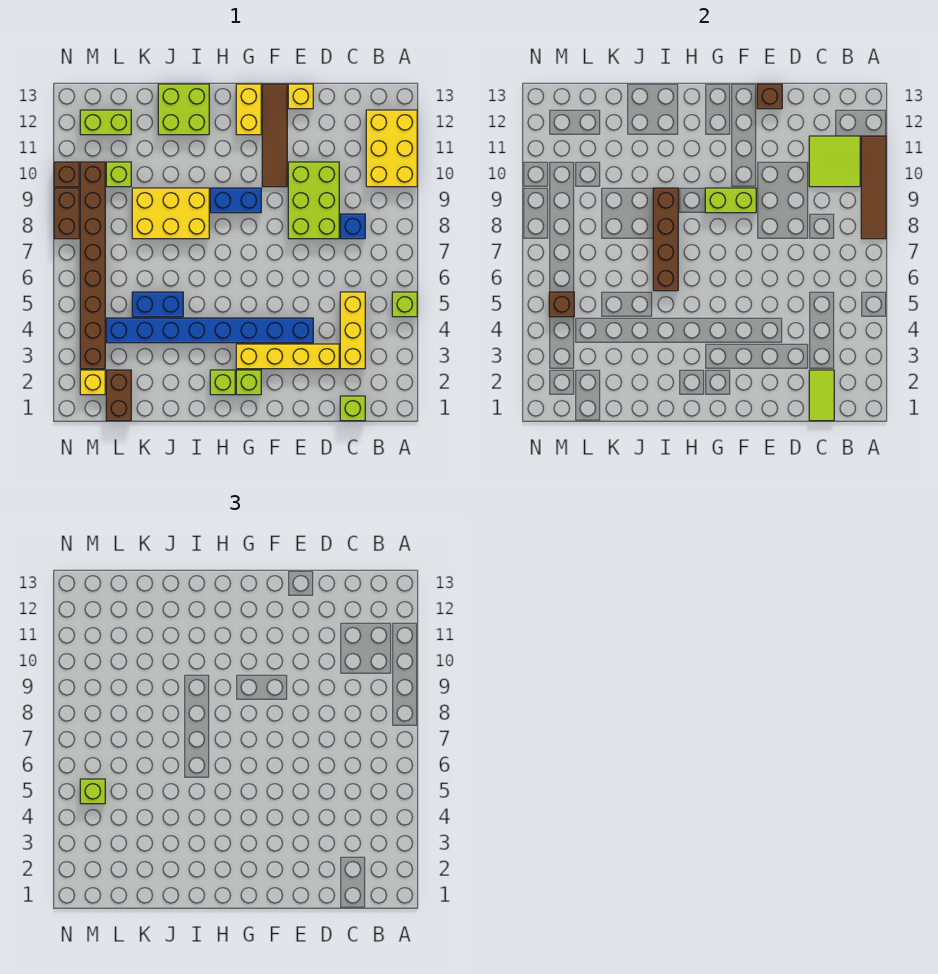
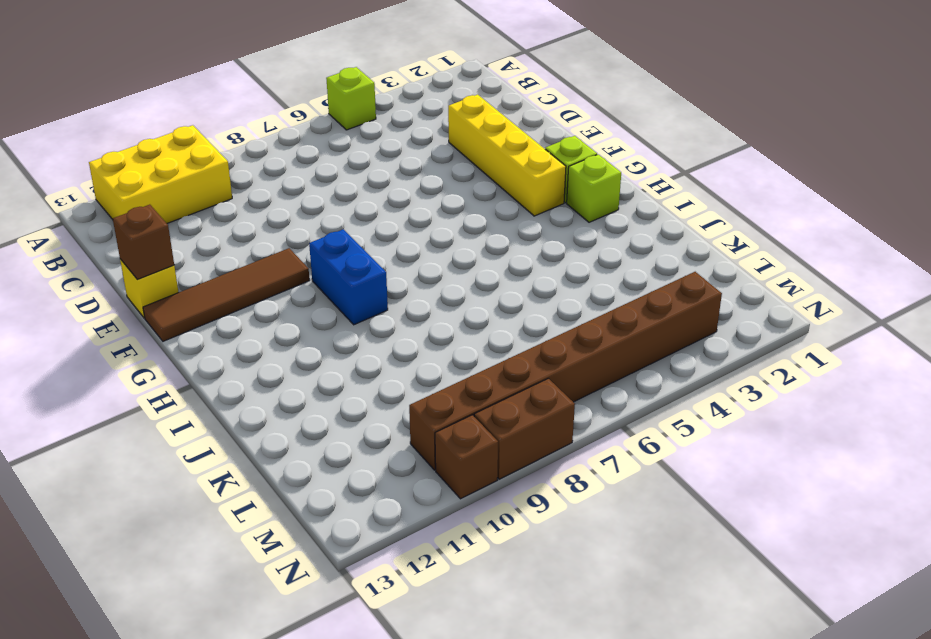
none -> lime brick C1 level 1
none -> yellow brick C3:C5 level 1
none -> blue brick C8 level 1
none -> lime brick D8:E10 level 1

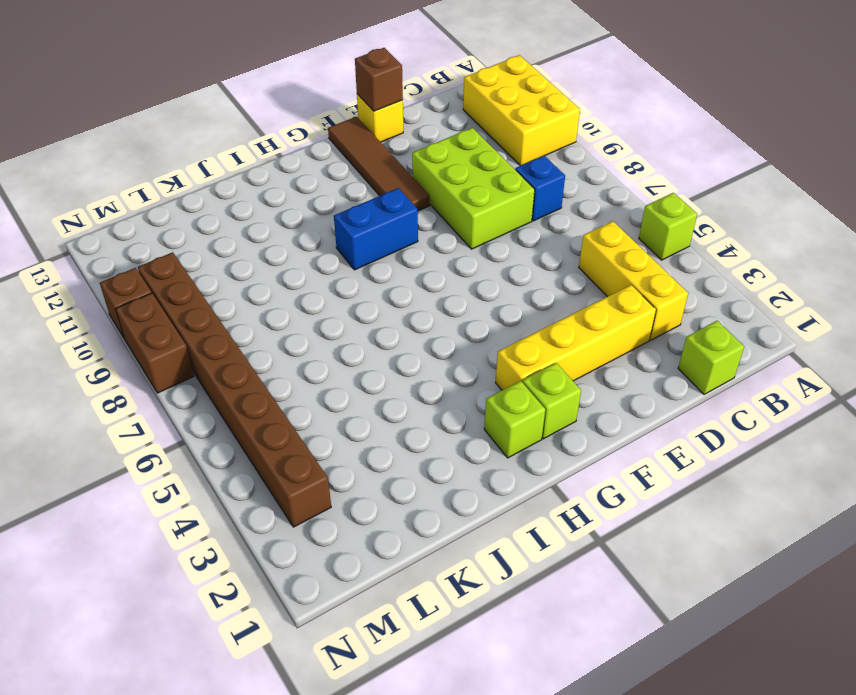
none -> blue brick E4:L4 level 1
none -> yellow brick G12:G13 level 1
none -> yellow brick I8:K9 level 1
none -> lime brick I12:J13 level 1

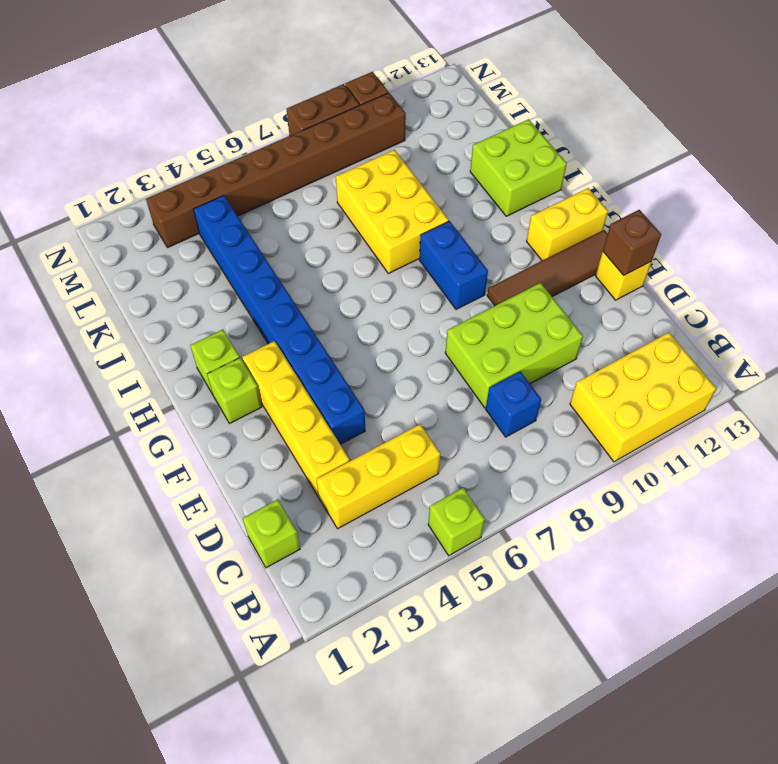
none -> blue brick J5:K5 level 1
none -> brown brick L1:L2 level 1
none -> lime brick L10 level 1
none -> lime brick L12:M12 level 1

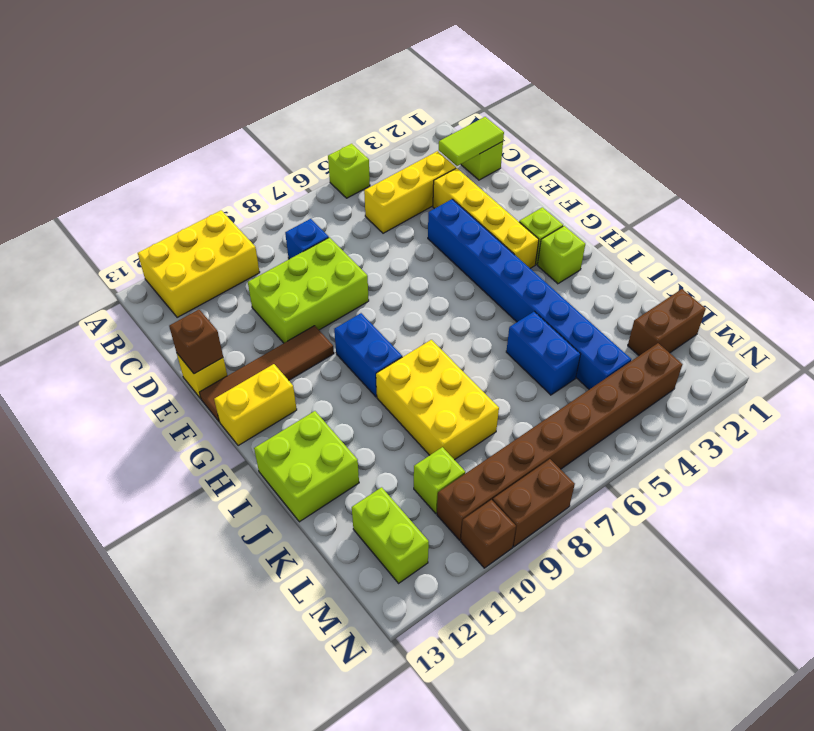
none -> yellow brick M2 level 1
none -> brown tile A8:A11 level 2
none -> lime tile B10:C11 level 2
none -> lime brick F9:G9 level 2

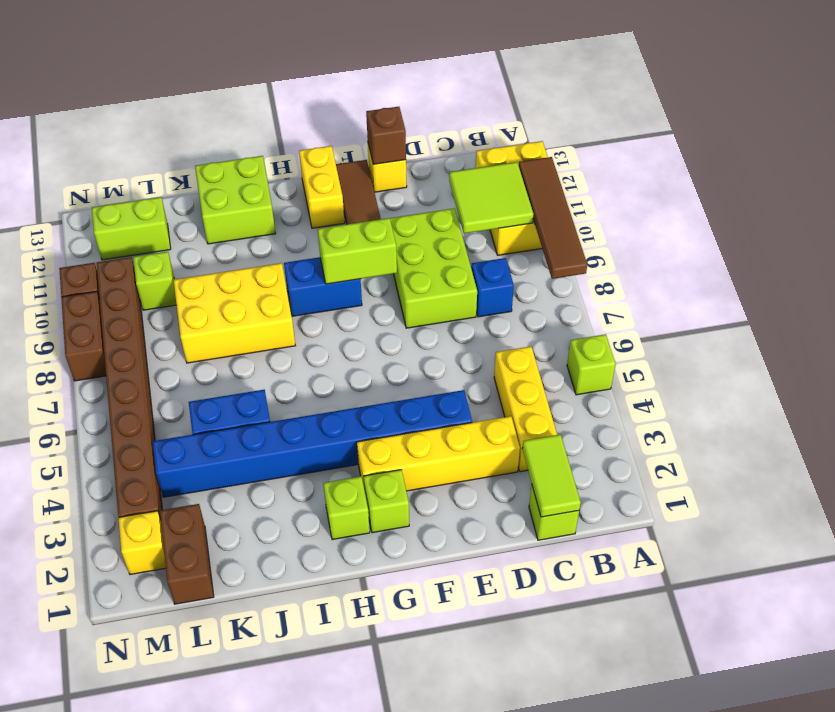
none -> brown brick I6:I9 level 2
none -> brown brick M5 level 2
none -> lime brick M5 level 3

